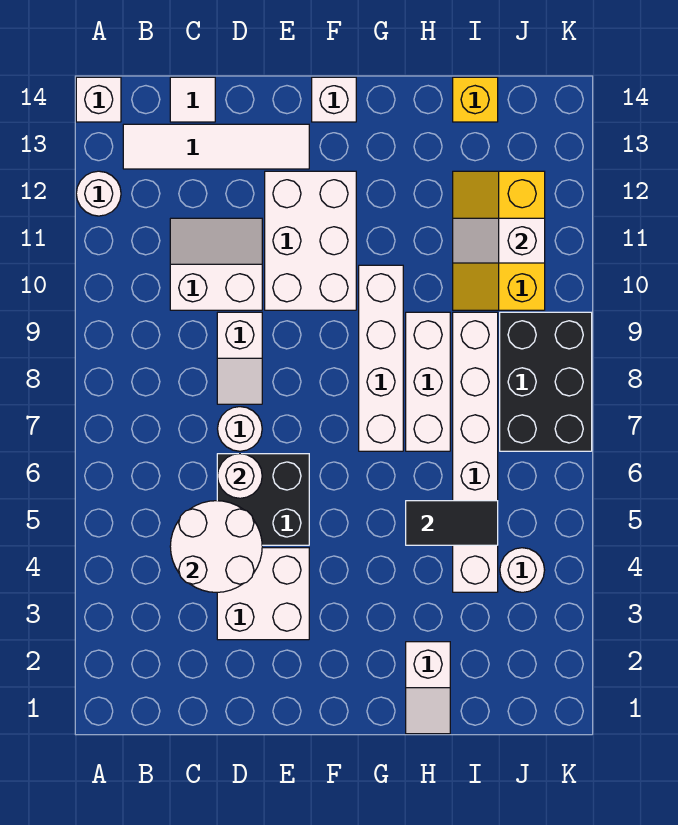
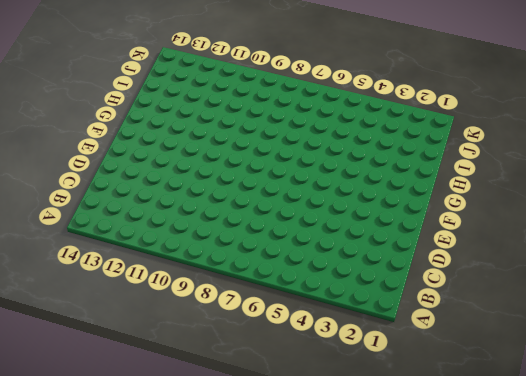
none -> white round brick A12 level 1
none -> white brick A14 level 1
none -> white tile B13:E13 level 1

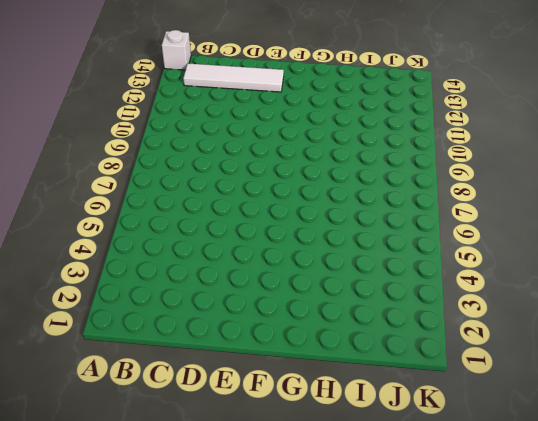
none -> white round brick A12 level 1
none -> white slope C10:D11 level 1 top 10
none -> white tile C14 level 1

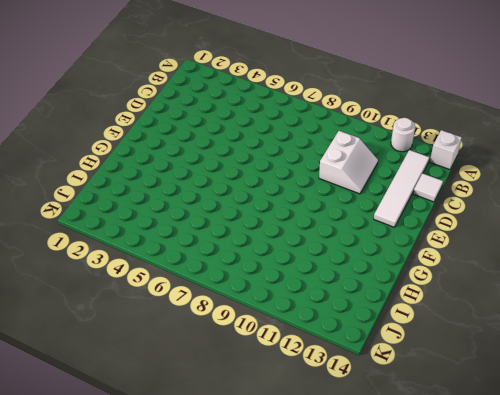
none -> white brick D3:E4 level 1
none -> black brick D5:E6 level 1
none -> white round brick D7 level 1

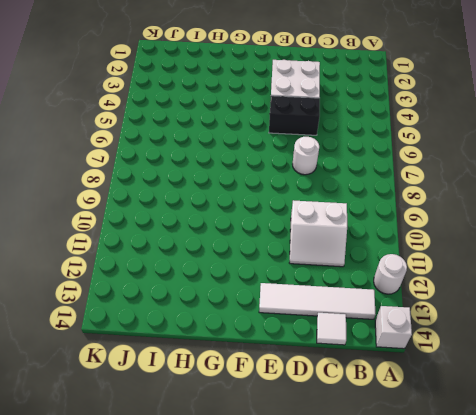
black brick D5:E5 level 1 -> black brick D5:E6 level 1
none -> white slope D8:D9 level 1 top 9
none -> white brick E10:F12 level 1
none -> white brick F14 level 1

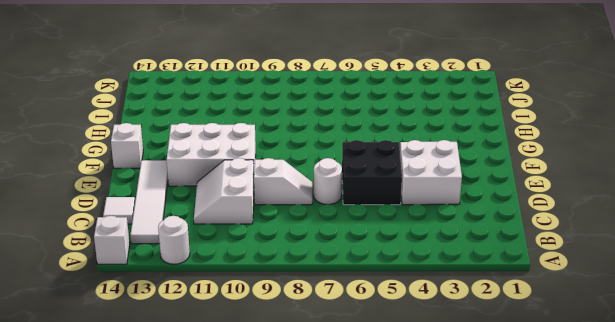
none -> white brick G7:G10 level 1
none -> white slope H1:H2 level 1 top 2
none -> white brick H7:H9 level 1

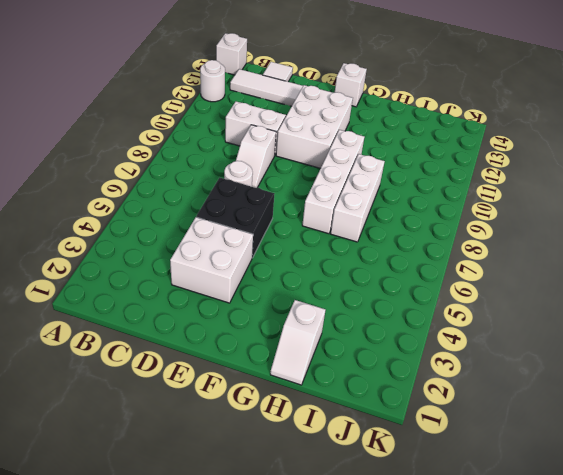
none -> white brick I4:I9 level 1
none -> yellow slope I10:J12 level 1 top J
none -> yellow brick I14 level 1

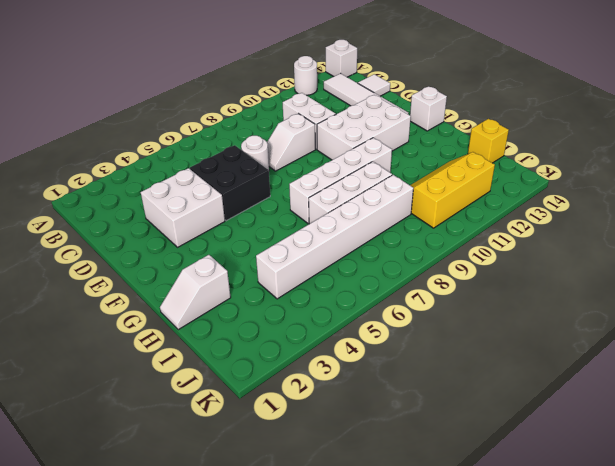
none -> white round brick J4 level 1
none -> black brick J7:K9 level 1
none -> white round brick C4:D5 level 2

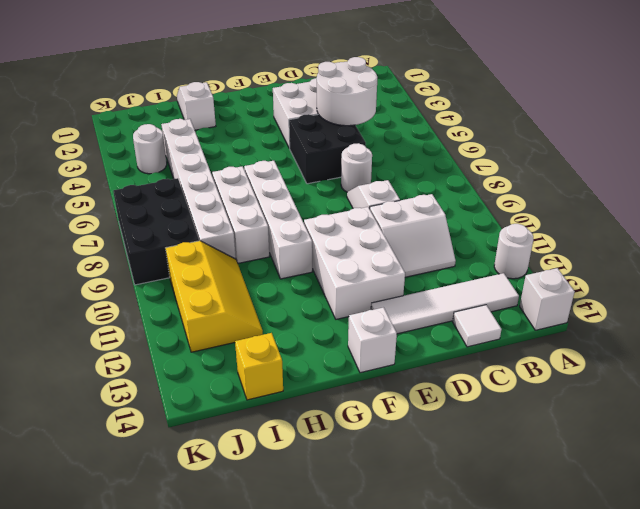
none -> white round brick D6 level 2
none -> black tile H5:I5 level 2
none -> white slope I11:J11 level 2 top J

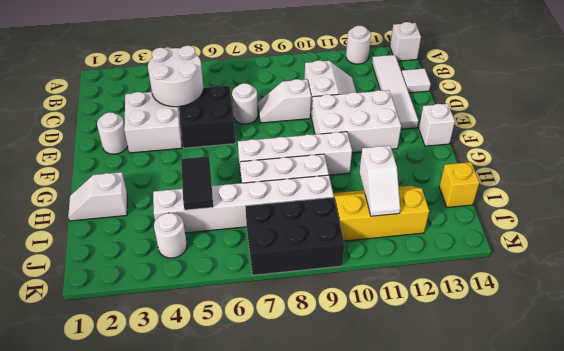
white round brick E2 level 1 -> white round brick D6 level 2
white slope I11:J11 level 2 top I -> white slope I11:J11 level 2 top J

